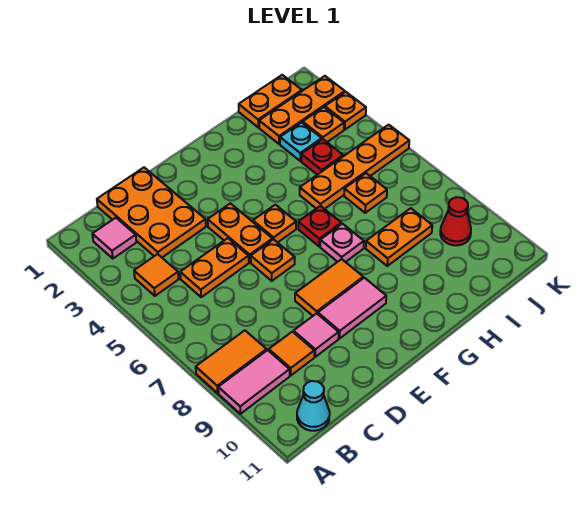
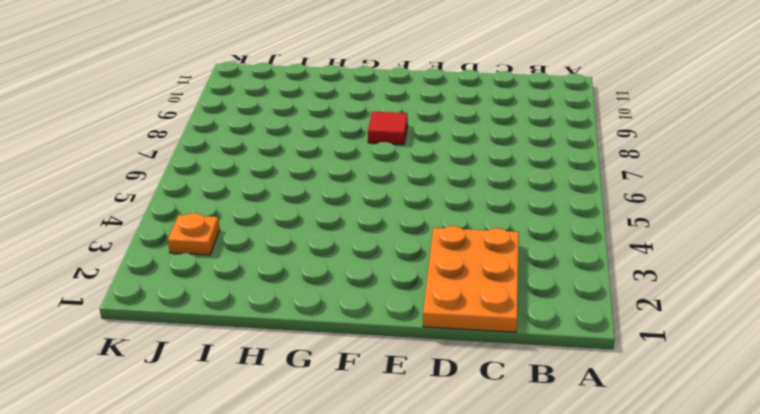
red tile F8 level 1 -> orange tile E8:F8 level 1
none -> orange tile A8:B8 level 1
none -> pink tile A9:B9 level 1
none -> pink tile B2 level 1

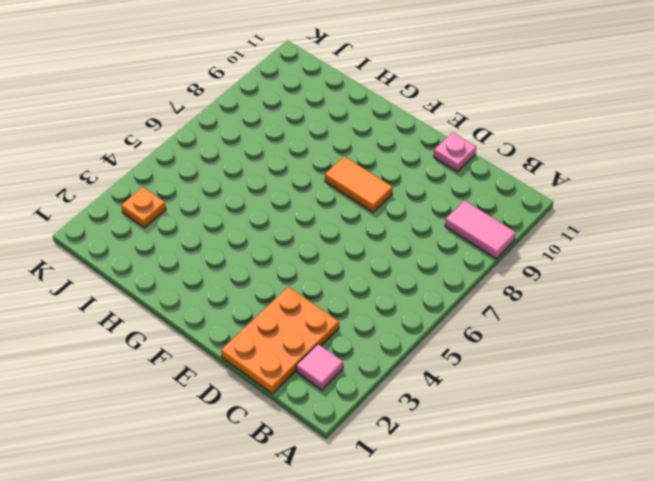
pink plate D11 level 1 -> pink plate G7 level 1
none -> orange tile A8:B8 level 1
none -> orange tile B4 level 1
none -> cyan cone B11 level 1

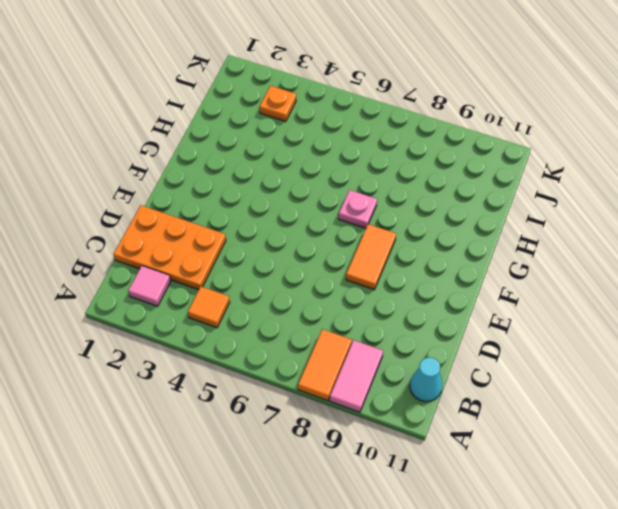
none -> orange plate C5:D5 level 1
none -> orange tile C9 level 1
none -> pink tile D9 level 1

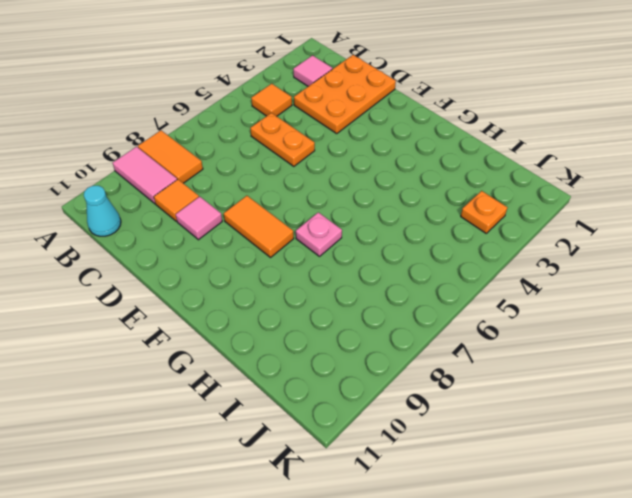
none -> orange plate E4:E5 level 1
none -> orange plate E6 level 1
none -> pink tile E9:F9 level 1

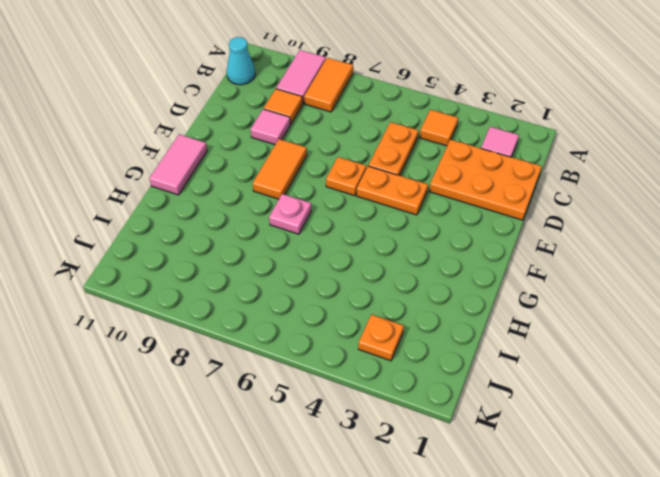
pink tile F11:G11 level 1 -> pink tile E9:F9 level 1
none -> orange plate F5 level 1
none -> red plate G6 level 1
none -> orange plate H5:K5 level 1

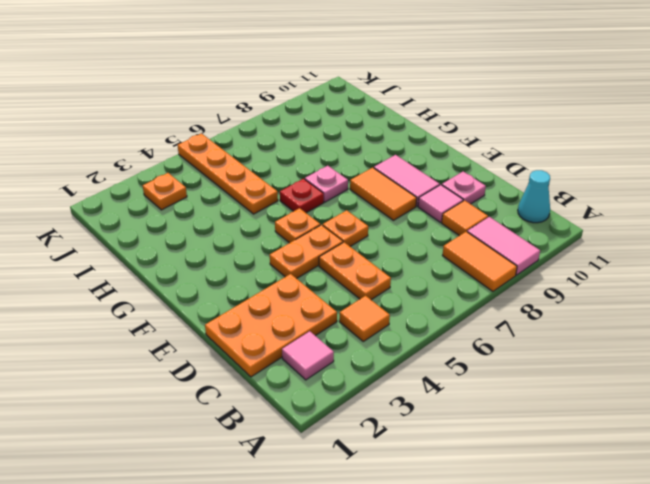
pink plate D10 level 1 -> none
none -> orange plate H8:I8 level 1
none -> orange plate I1:J1 level 1
none -> orange plate I2:K2 level 1

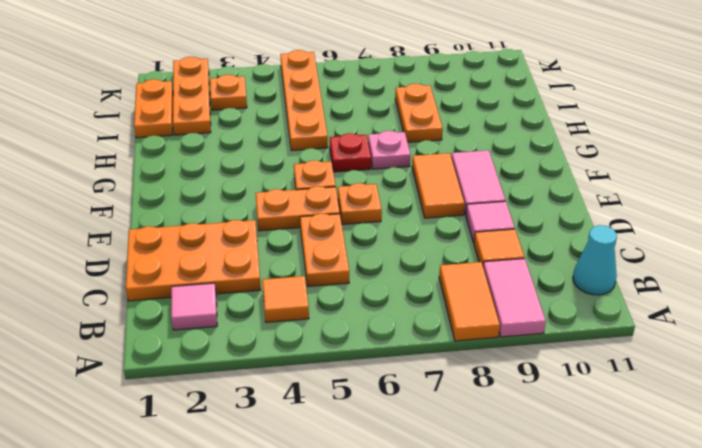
none -> cyan plate I3 level 1
none -> red plate I4 level 1
none -> orange plate I6 level 1

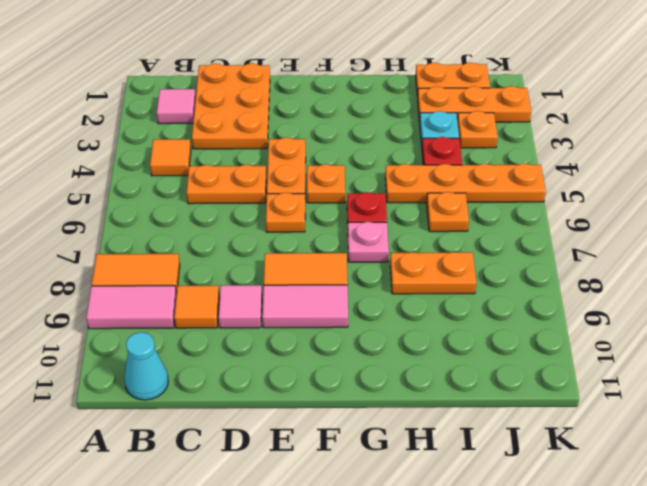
none -> red cone J9 level 1
none -> orange plate K3 level 1

